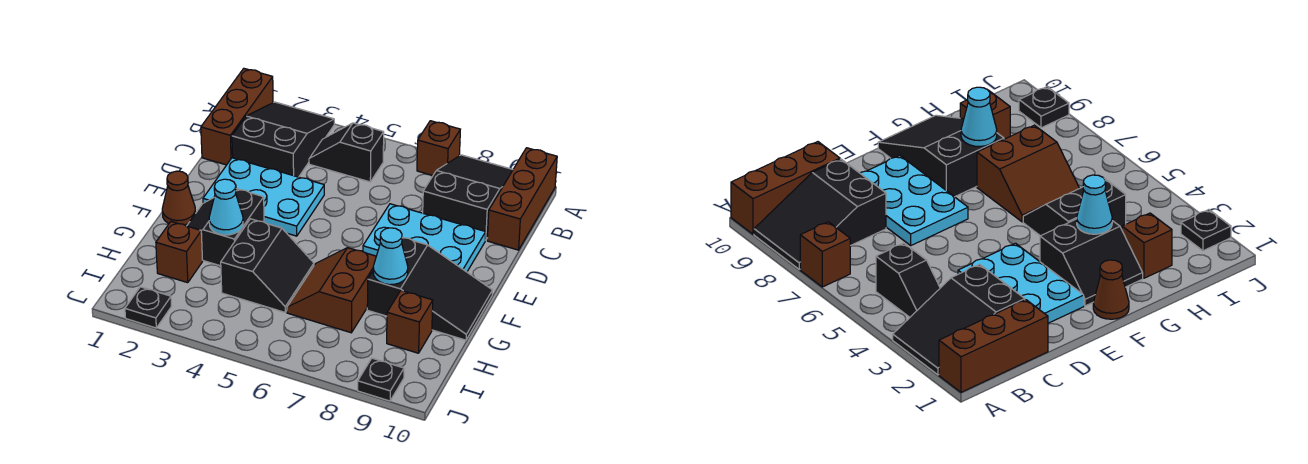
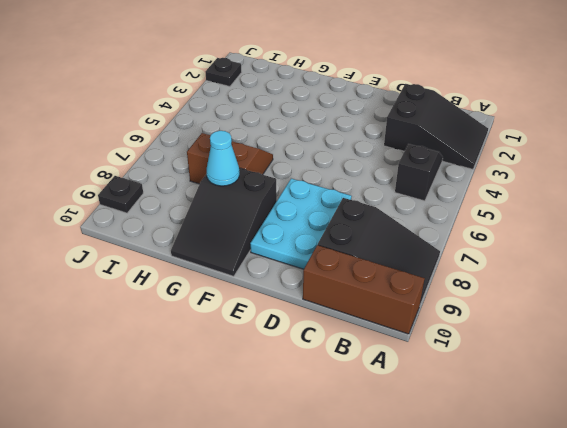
none -> brown brick A1:C1 level 1
none -> brown brick A7 level 1
none -> cyan plate D2:E4 level 1

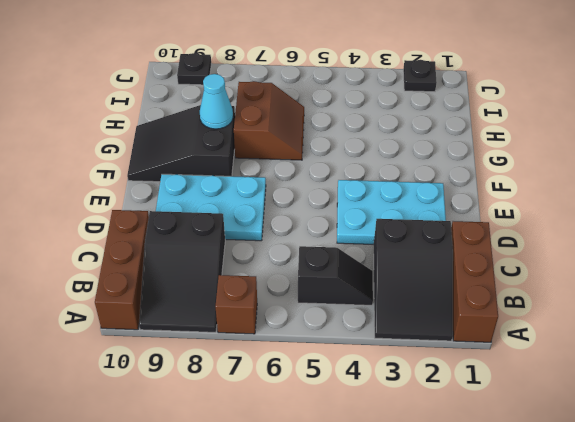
none -> brown cone F1 level 1
none -> black slope F2:G3 level 1 top 3
none -> black slope G4:H5 level 1 top 4

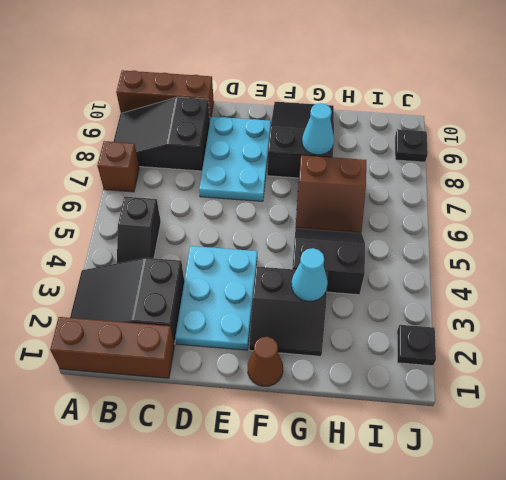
none -> brown brick H2 level 1
none -> brown brick H9 level 1

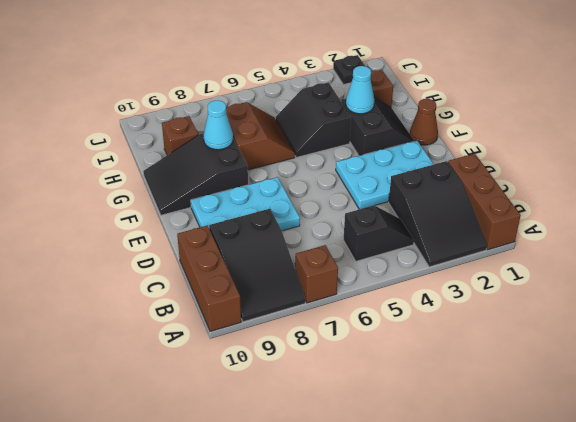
none -> black plate J9 level 1

